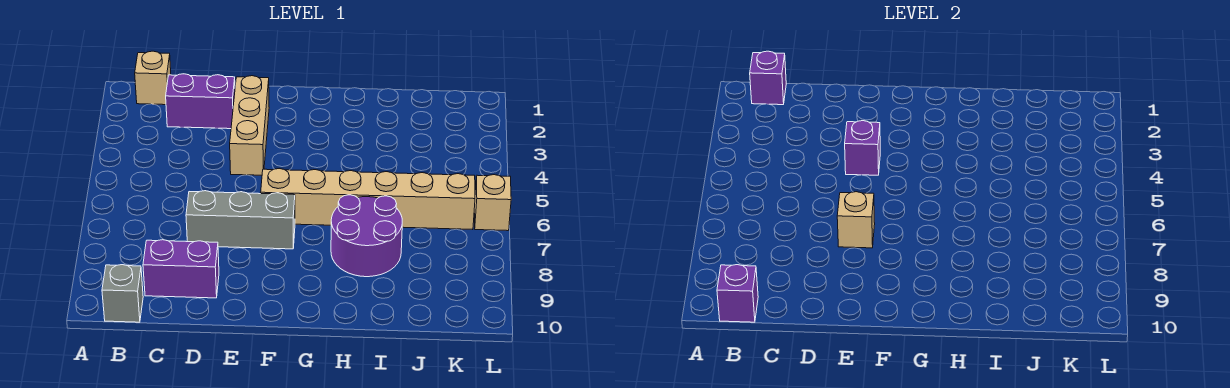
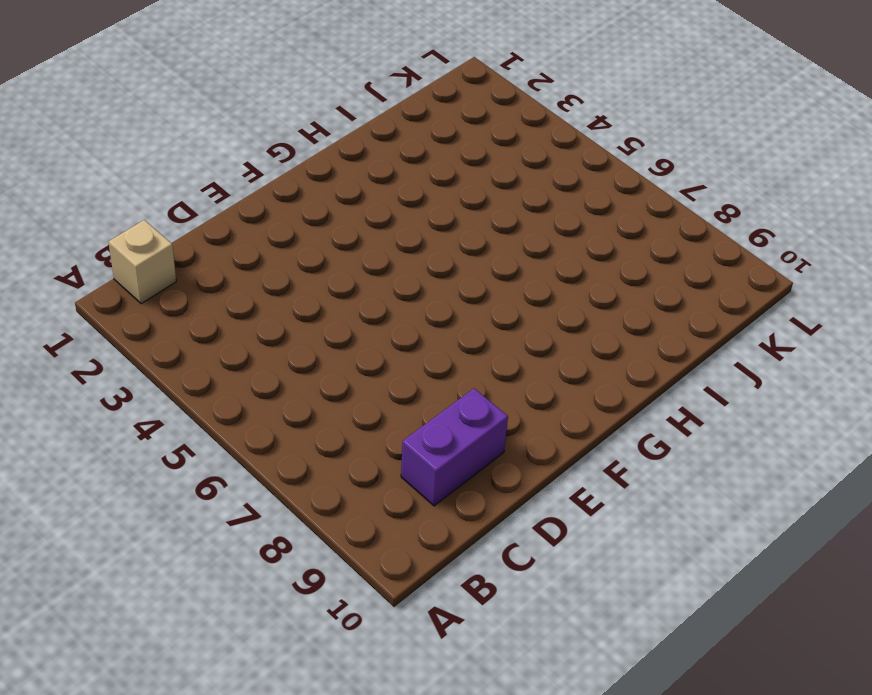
none -> grey brick B10 level 1
none -> purple brick C2:D2 level 1
none -> grey brick D7:F7 level 1

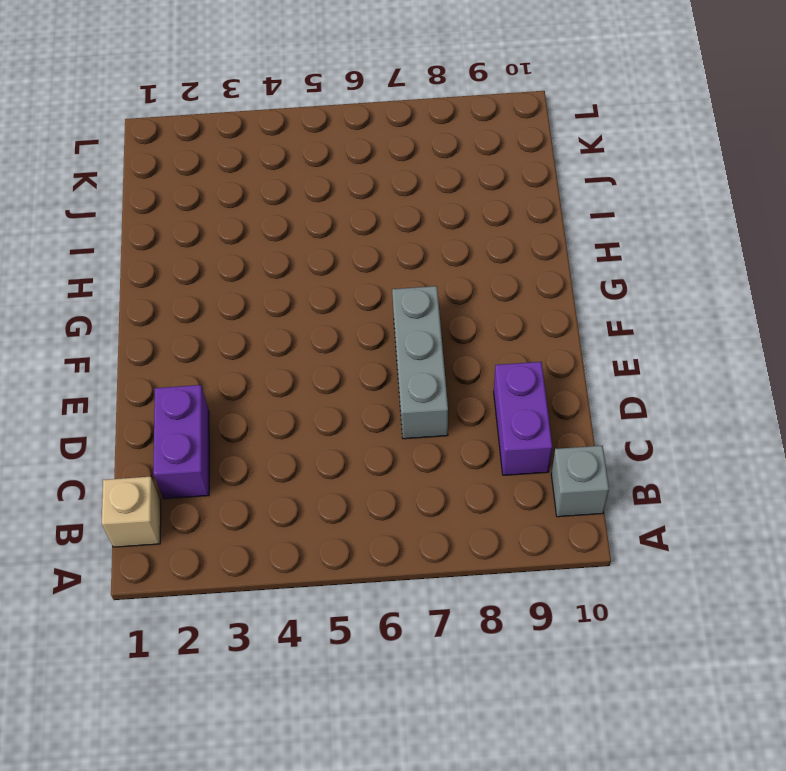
none -> tan brick E2:E4 level 1
none -> tan brick F6:K6 level 1
none -> purple round brick H7:I8 level 1

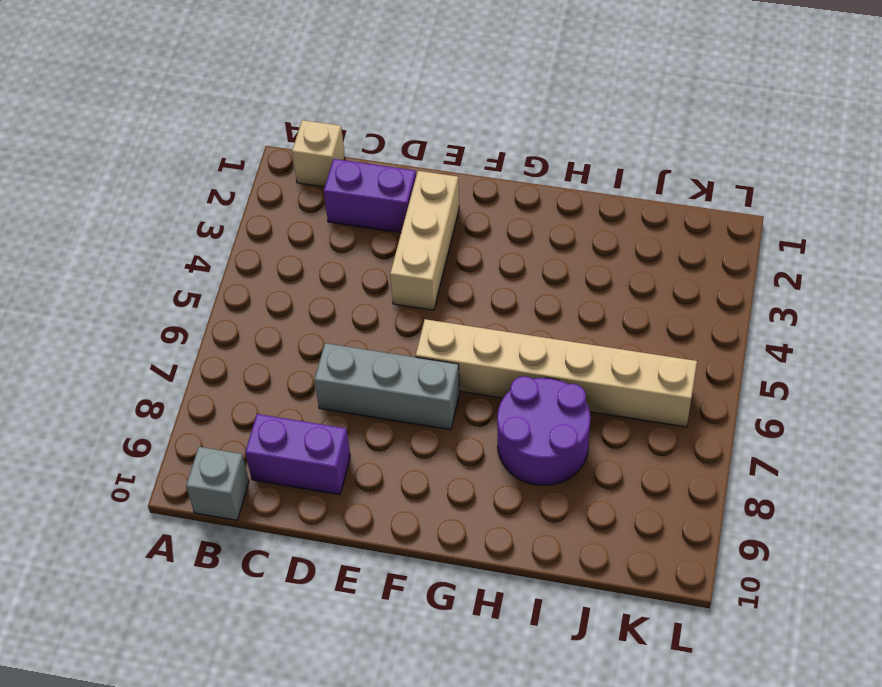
none -> tan brick L6 level 1
none -> purple brick B1 level 2
none -> purple brick B10 level 2

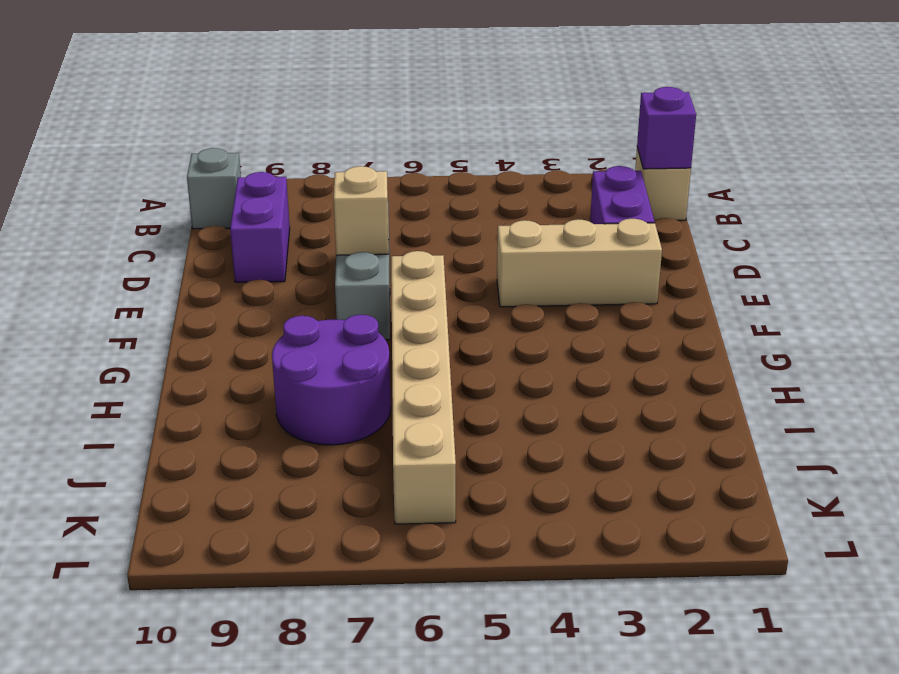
none -> tan brick L6 level 1
none -> purple brick B10 level 2
none -> purple brick E4 level 2

